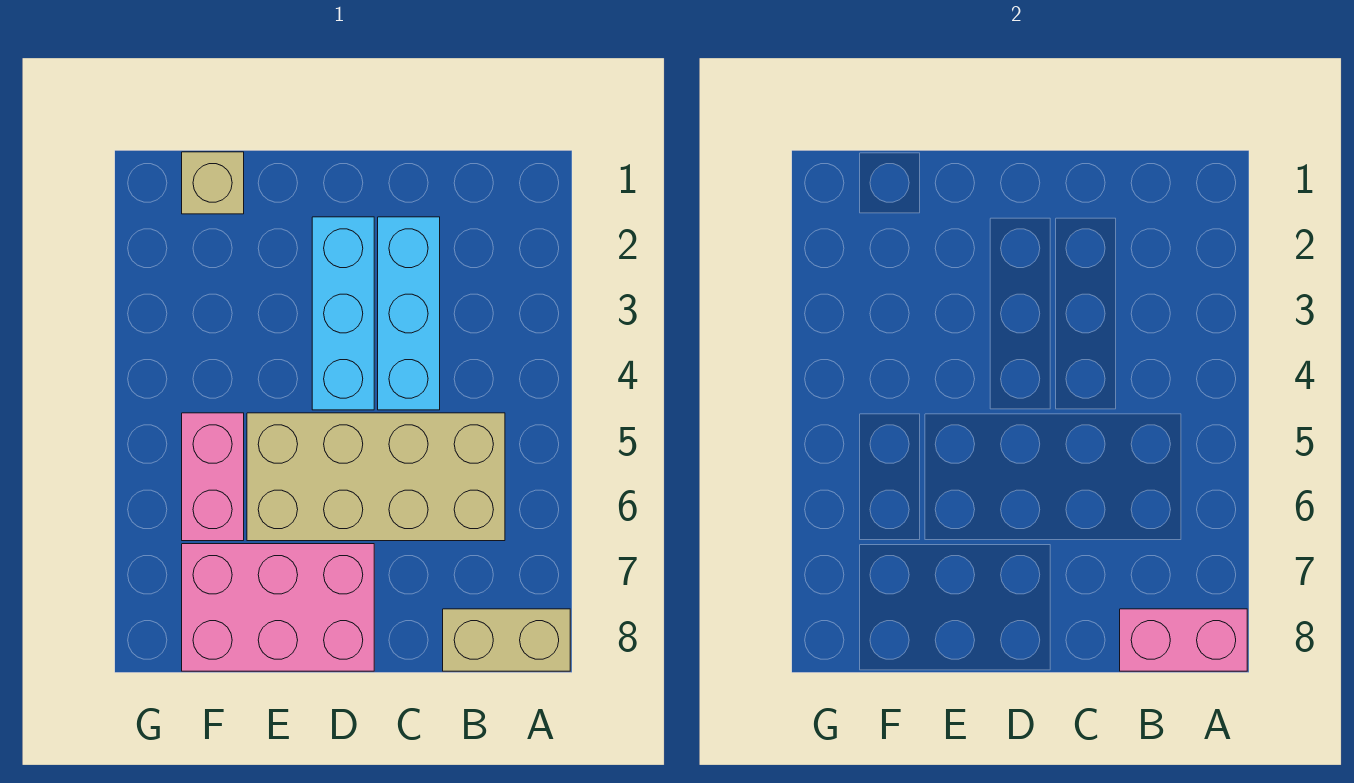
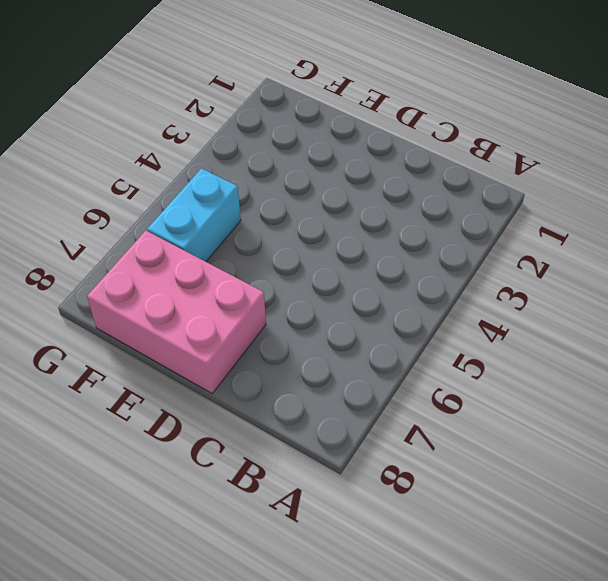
cyan brick F5:F6 level 1 -> pink brick F5:F6 level 1
none -> tan brick A8:B8 level 1
none -> tan brick B5:E6 level 1

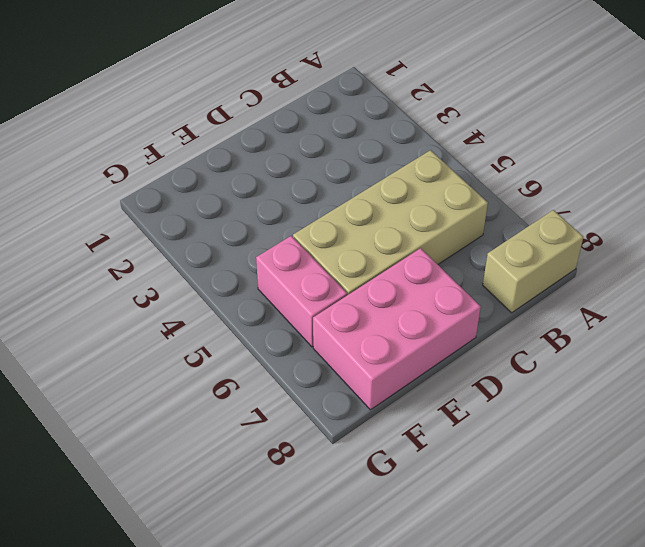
none -> cyan brick C2:C4 level 1
none -> cyan brick D2:D4 level 1

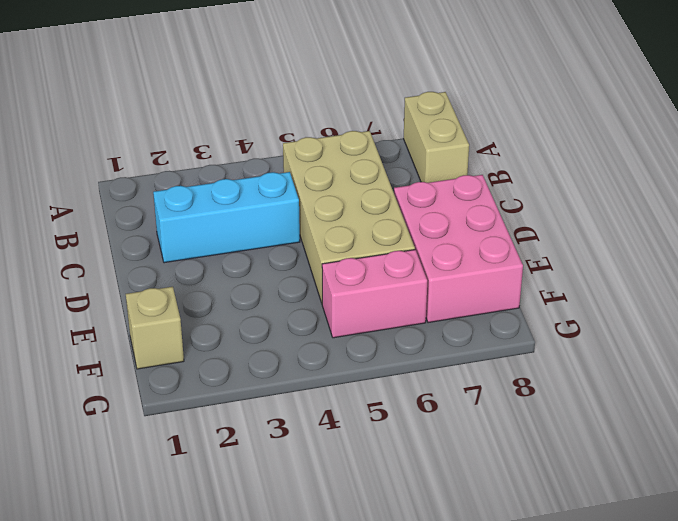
none -> cyan brick D2:D4 level 1
none -> pink brick A8:B8 level 2

